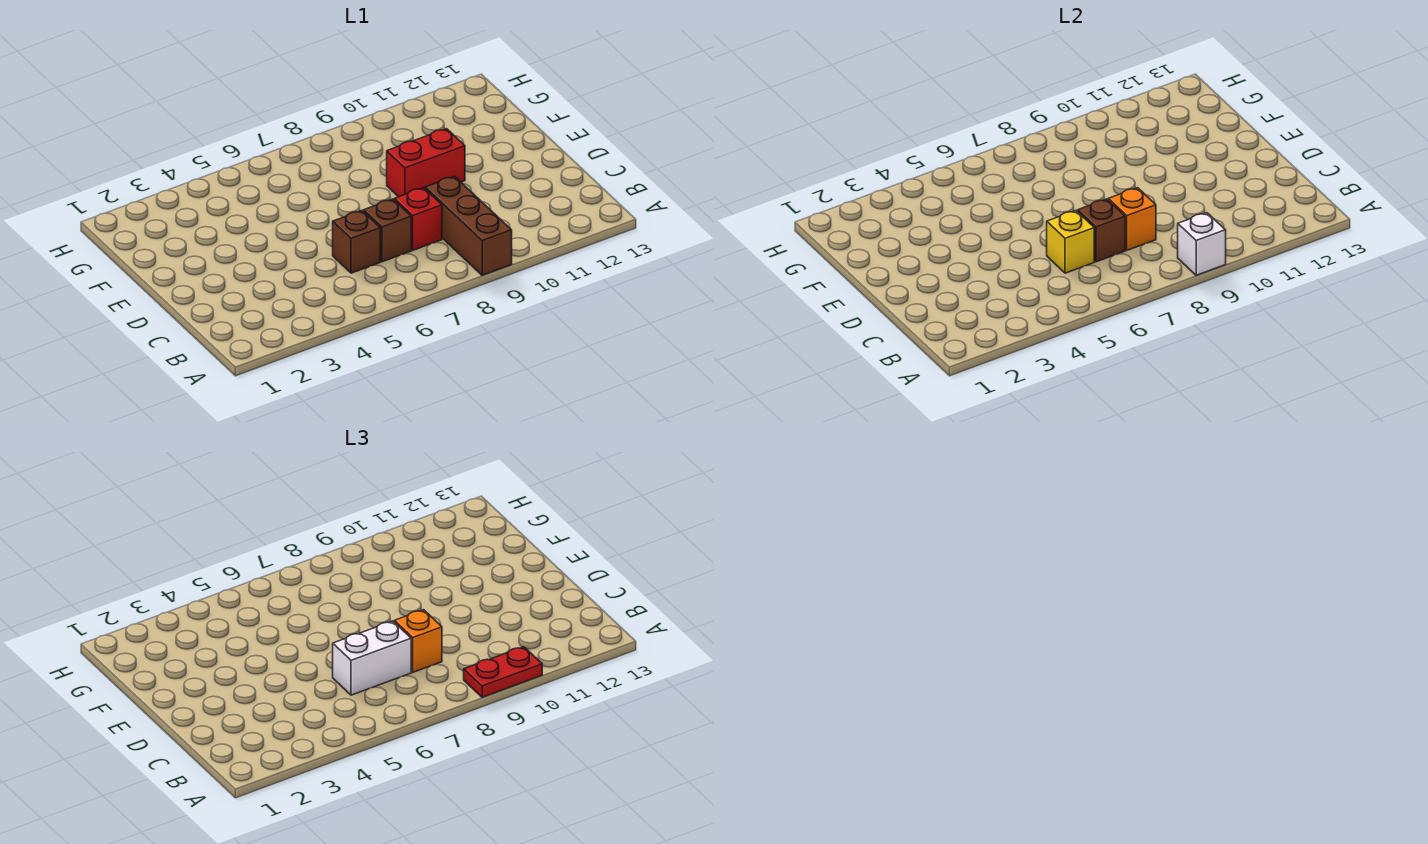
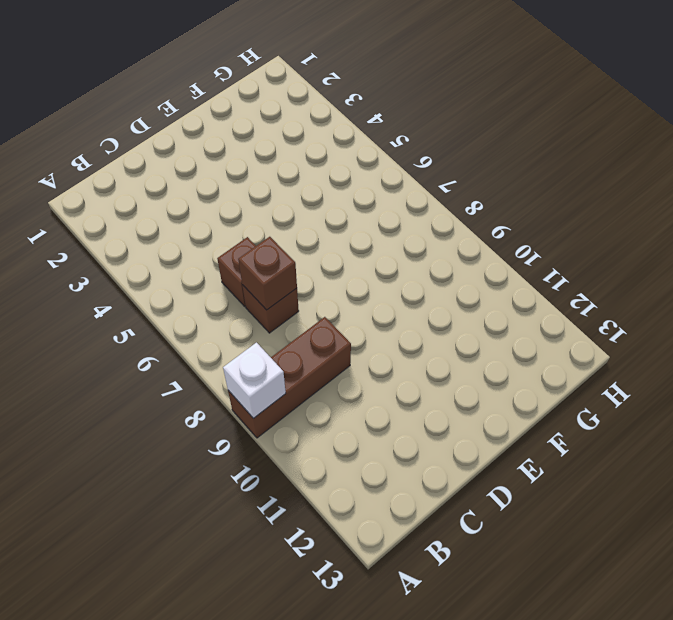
none -> red brick C8 level 1
none -> red brick E9:E10 level 1
none -> yellow brick C6 level 2

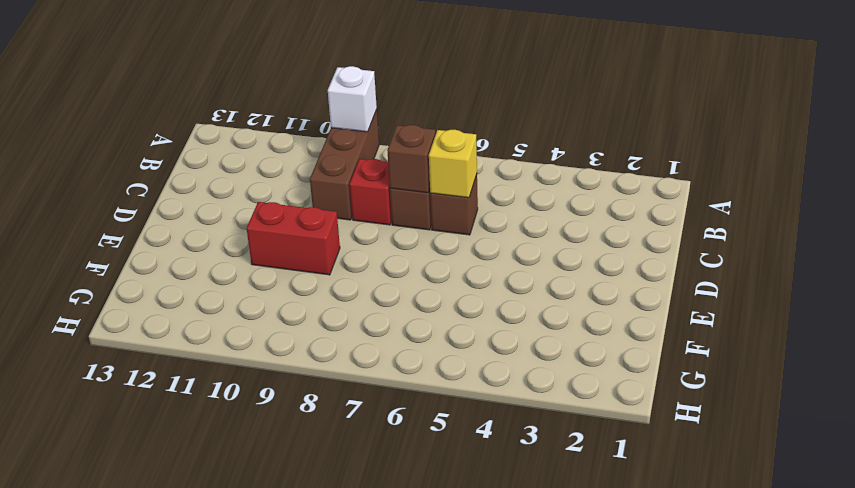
none -> orange brick C8 level 2
none -> red plate A9:A10 level 3
none -> white brick C6:C7 level 3

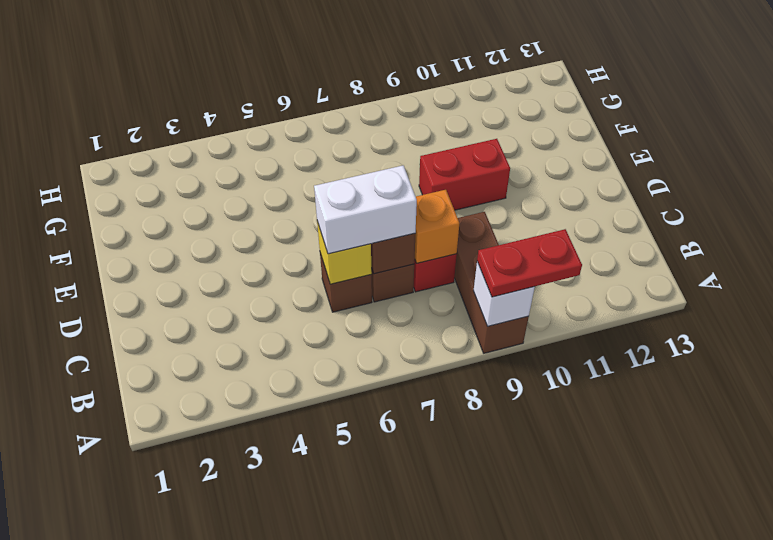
none -> orange brick C8 level 3

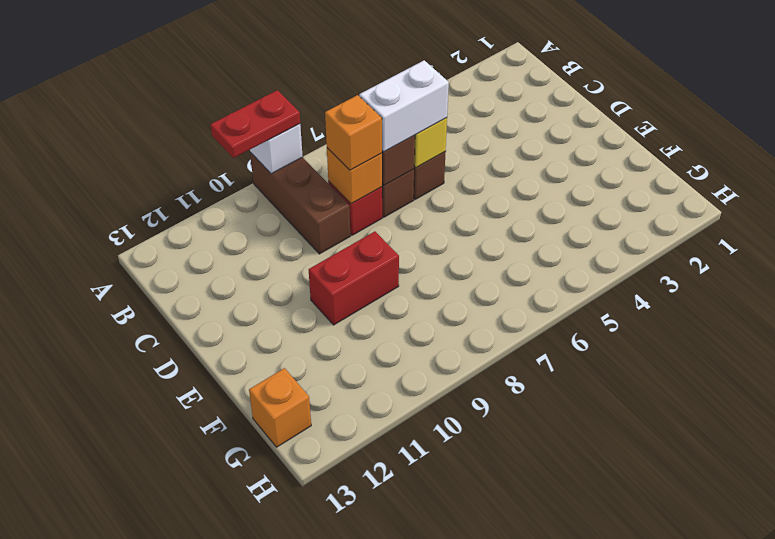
orange brick G13 level 1 -> none

